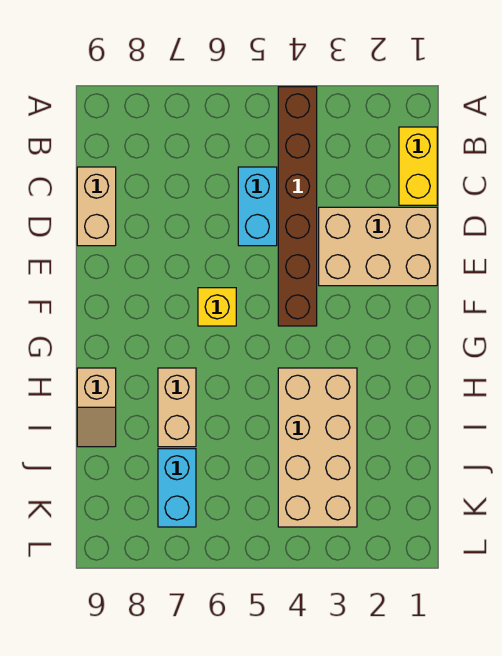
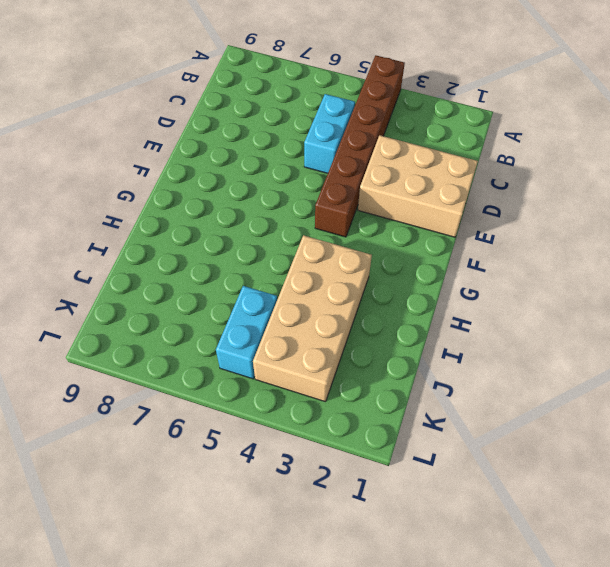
cyan brick J5:K5 level 1 -> cyan brick J7:K7 level 1
none -> yellow brick B1:C1 level 1
none -> tan brick C9:D9 level 1

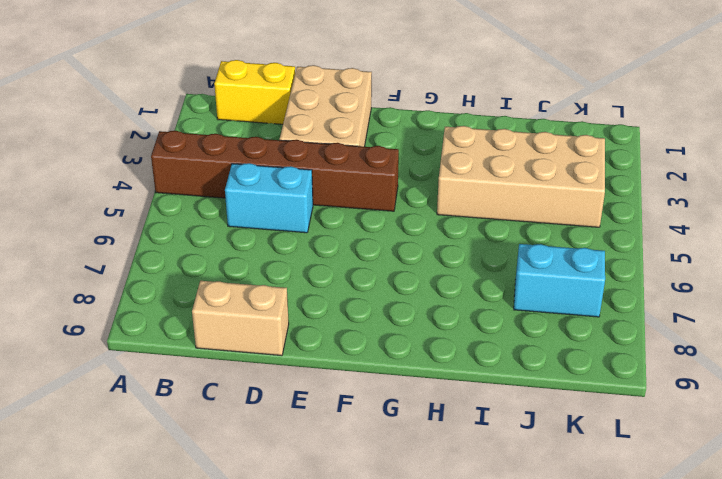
none -> yellow brick F6 level 1
none -> tan brick H7:I7 level 1

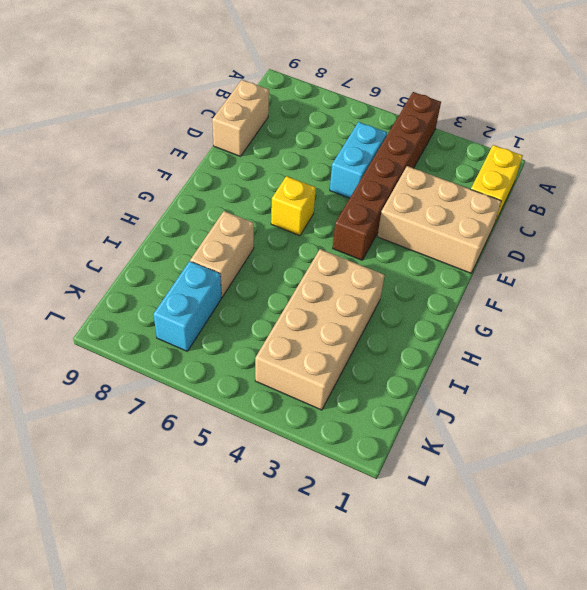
none -> tan slope H9:I9 level 1 top H

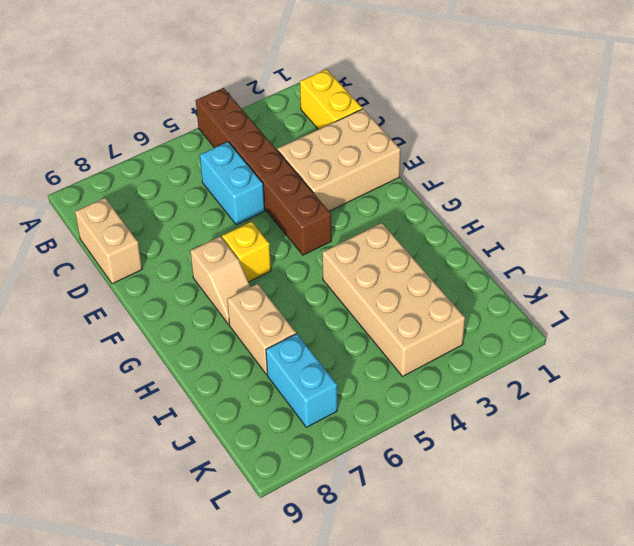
tan slope F7:G7 level 1 top F -> tan slope H9:I9 level 1 top H

